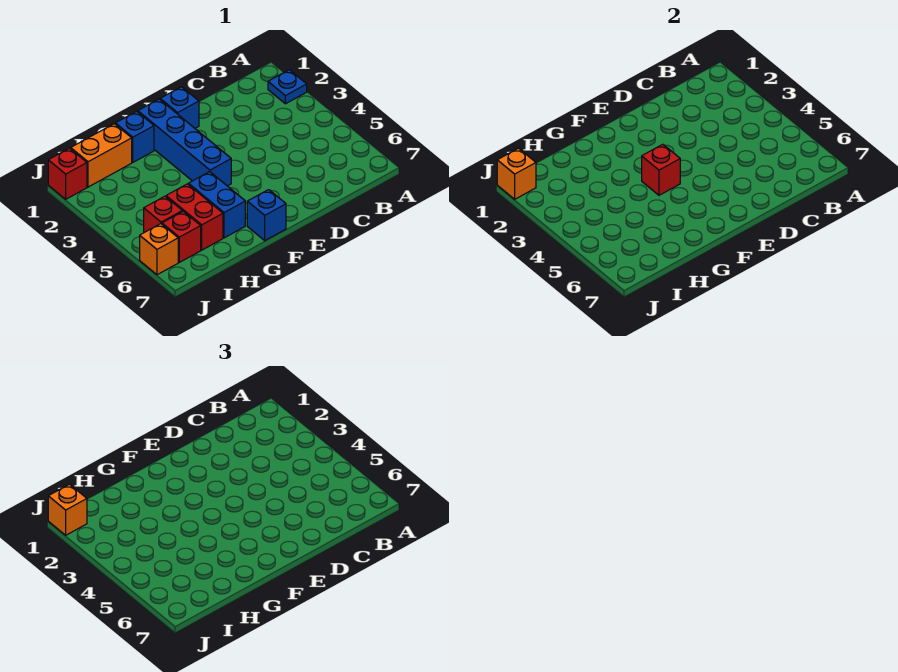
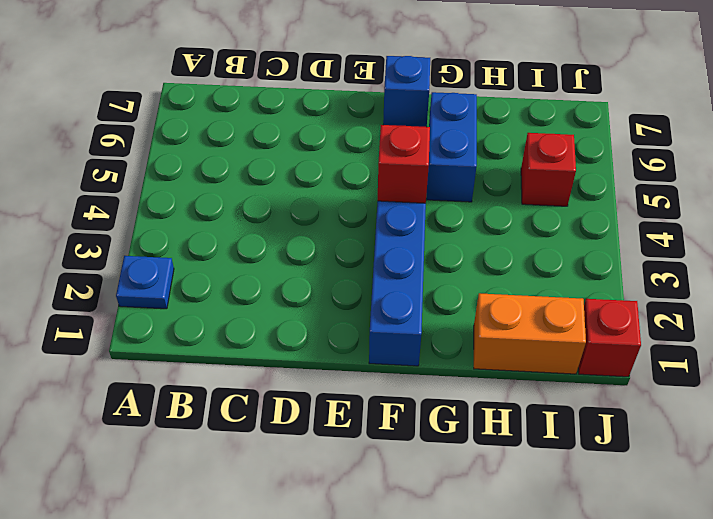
none -> blue brick E1 level 1
none -> blue brick G1 level 1
none -> red brick H5:H6 level 1

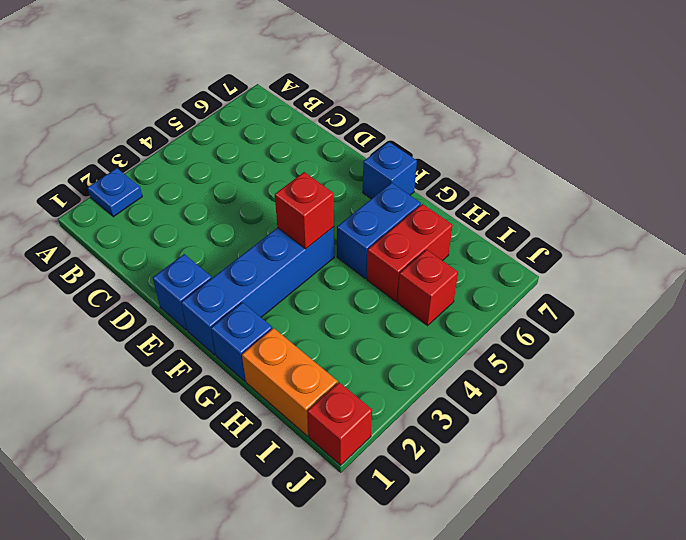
none -> red brick I6 level 1
none -> orange brick J6 level 1
none -> orange brick J1 level 2

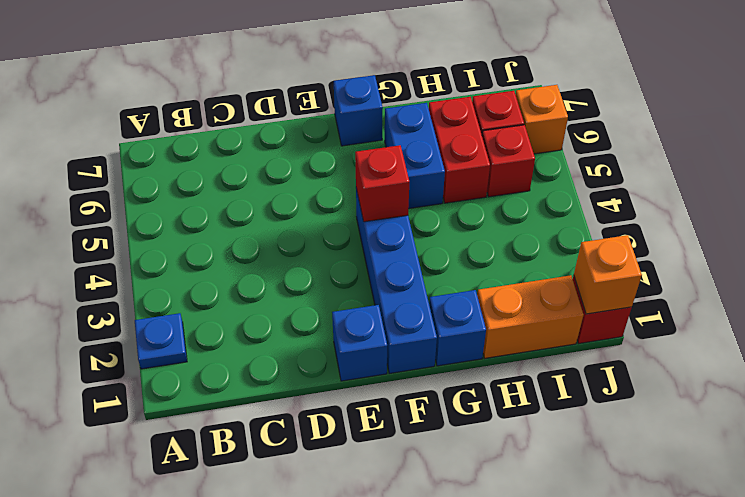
none -> orange brick J1 level 3

